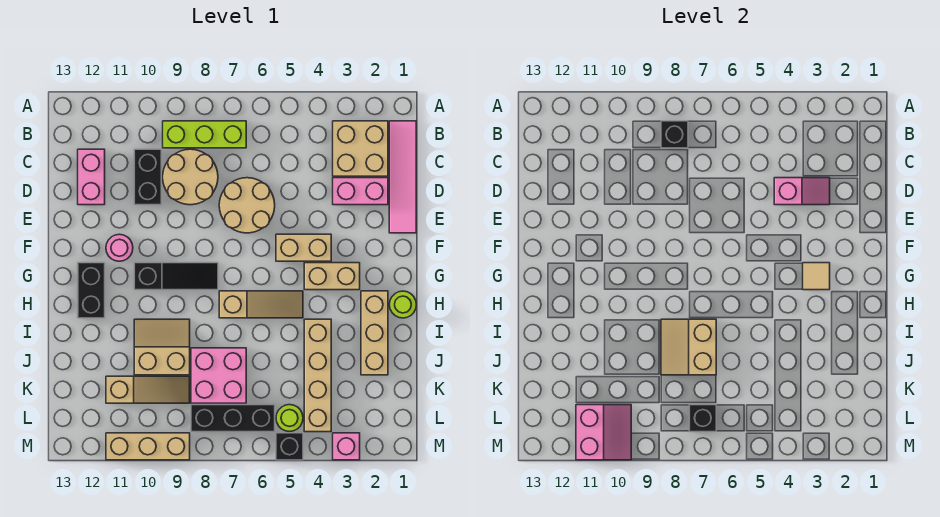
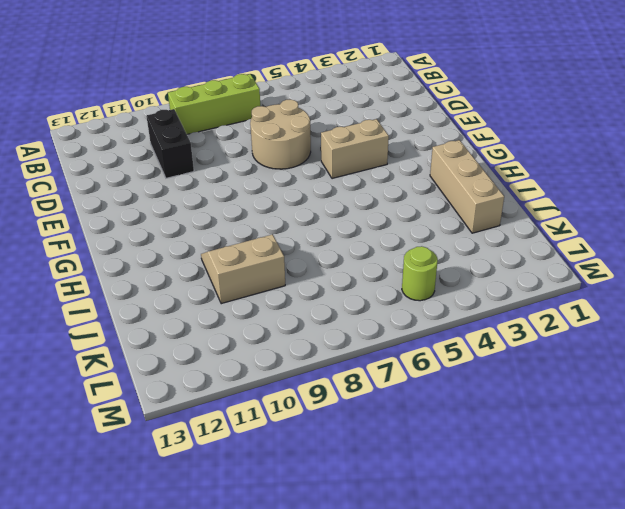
none -> pink tile B1:E1 level 1
none -> tan brick B2:C3 level 1
none -> tan round brick C8:D9 level 1
none -> pink brick C12:D12 level 1

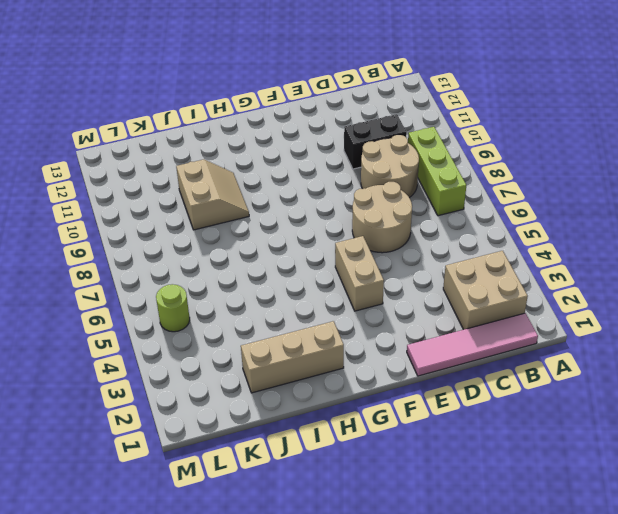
none -> pink brick C12:D12 level 1
none -> pink brick D2:D3 level 1
none -> pink round brick F11 level 1
none -> tan brick G3:G4 level 1

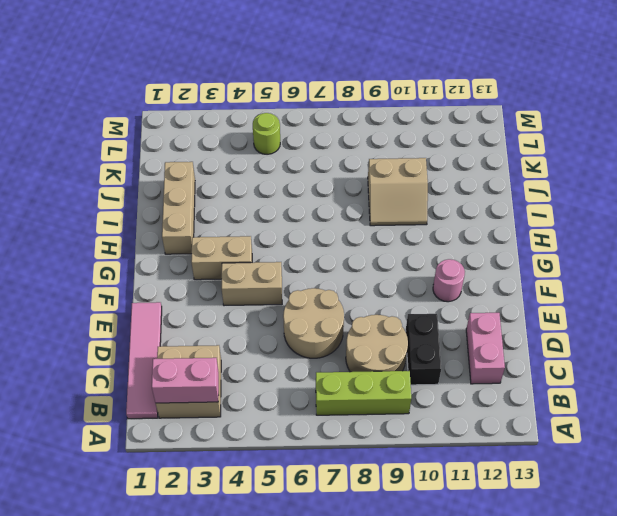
pink brick B2:B3 level 2 -> pink brick D2:D3 level 1
none -> black slope G8:G10 level 1 top 10
none -> black brick G12:H12 level 1
none -> lime round brick H1 level 1
none -> tan slope H5:H7 level 1 top 7

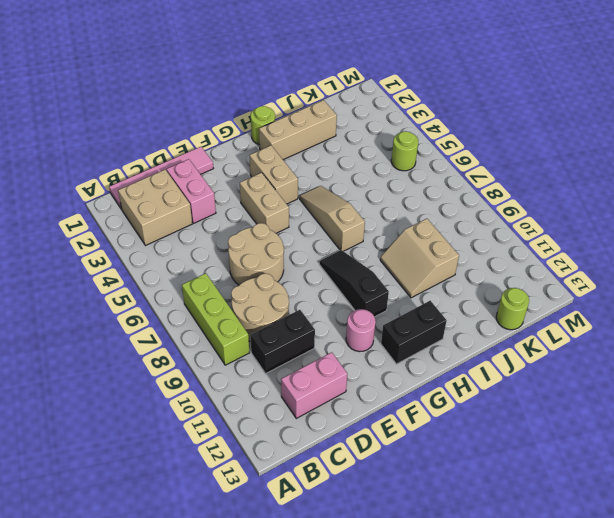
lime round brick K13 level 1 -> none
none -> tan brick I4:L4 level 1
none -> pink brick J7:K8 level 1
none -> tan slope K9:K11 level 1 top 11
none -> black brick L6:L8 level 1

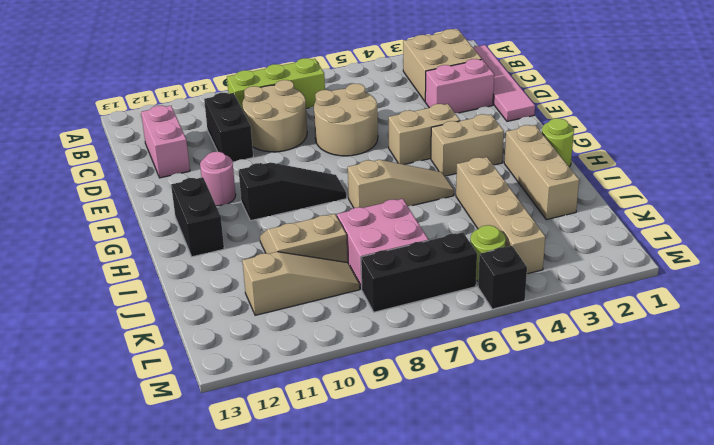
none -> pink brick M3 level 1
none -> tan brick M9:M11 level 1
none -> black brick B8 level 2
none -> pink slope D3:D4 level 2 top 4

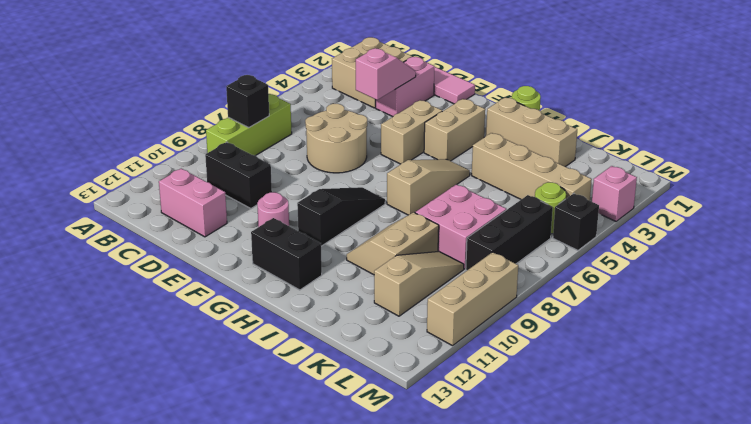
none -> tan round brick C8:D9 level 1
none -> tan tile G3 level 2
none -> tan slope I7:J8 level 2 top 7
none -> black brick L7 level 2

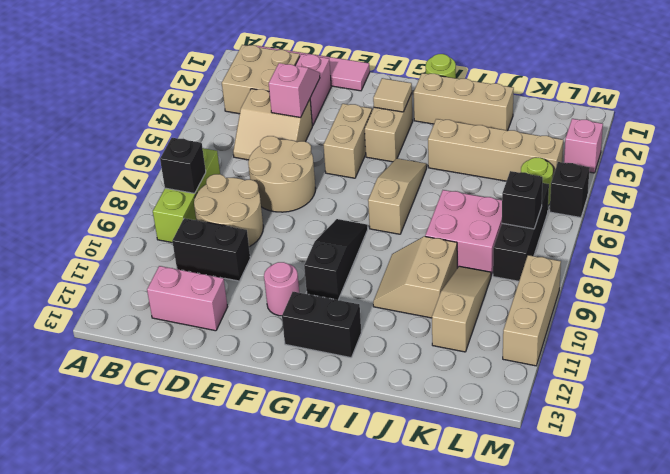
tan slope C4:D5 level 1 top 4 -> tan slope I7:J8 level 2 top 7
none -> pink slope L10:M11 level 2 top 11

